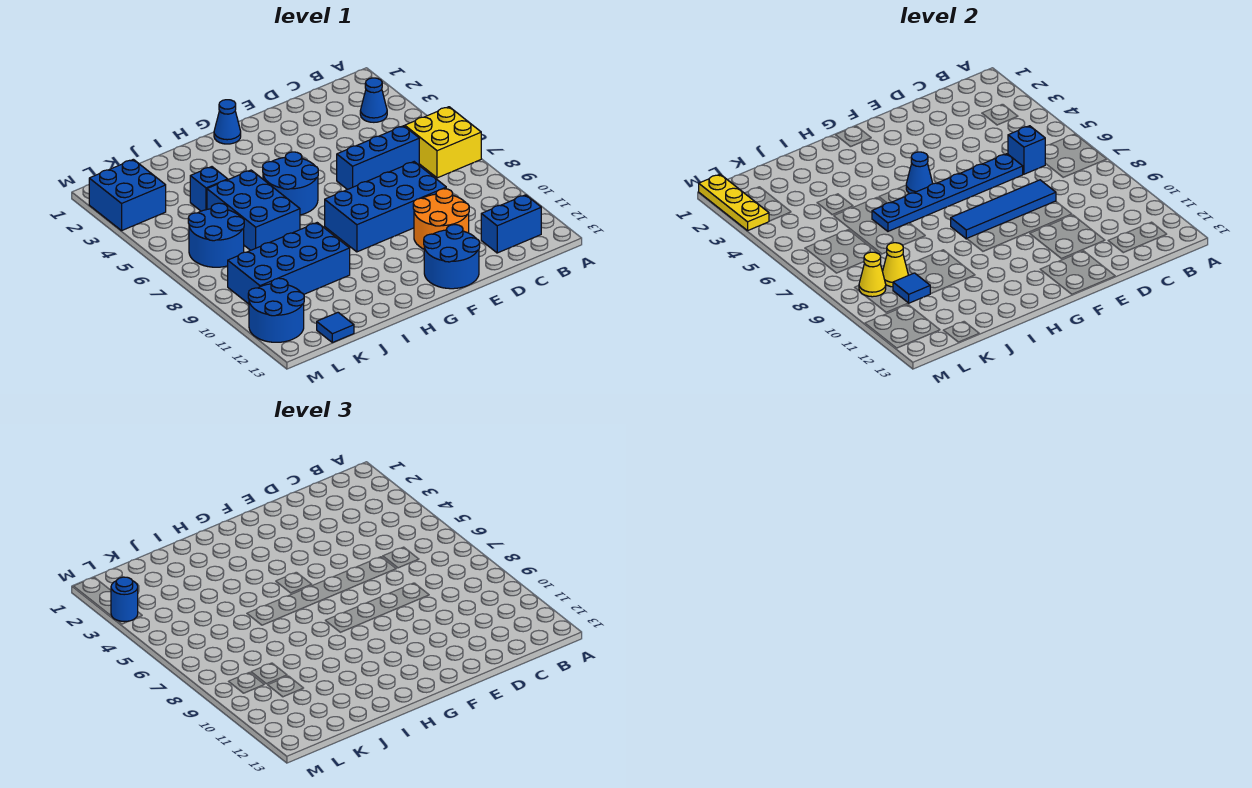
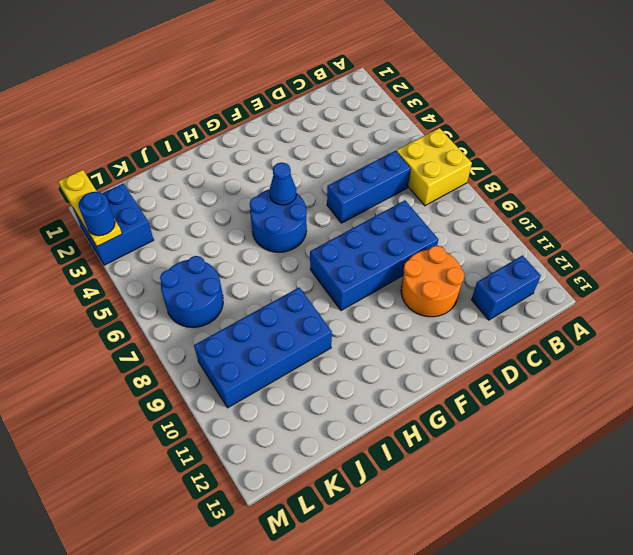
none -> blue cone B3 level 1
none -> blue round brick E12:F13 level 1
none -> blue cone G1 level 1

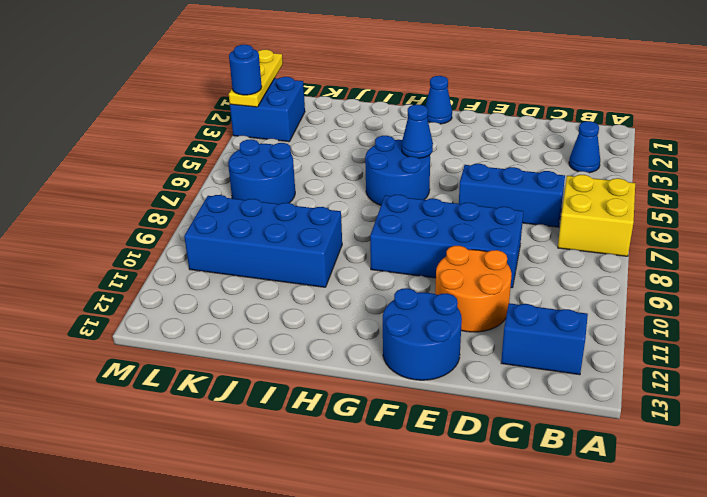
none -> blue brick I5:J7 level 1
none -> blue brick J4 level 1
none -> blue tile K13 level 1

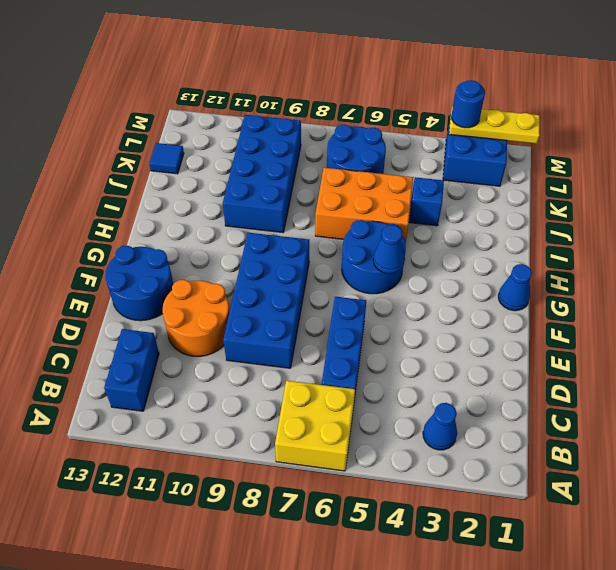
orange brick I5:J7 level 1 -> blue brick I5:J7 level 1
none -> blue round brick L11:M12 level 1
none -> blue brick C6 level 2
none -> blue plate D6:I6 level 2

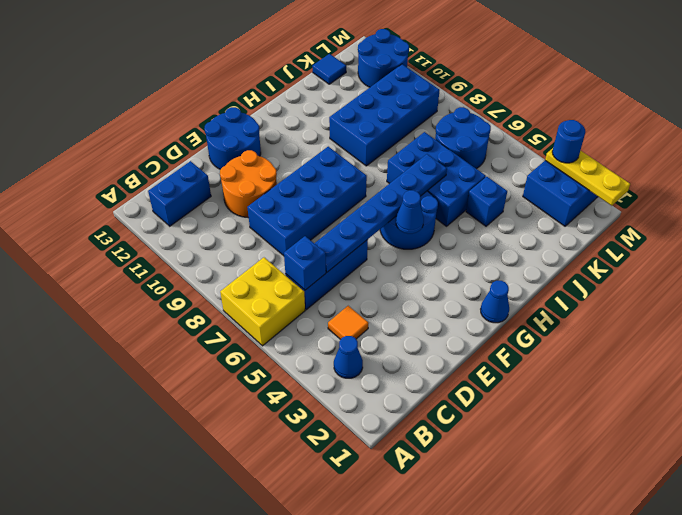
orange tile C4 level 1 -> none
none -> blue tile D8:G8 level 2
none -> yellow cone K9 level 2
none -> blue tile K10 level 2

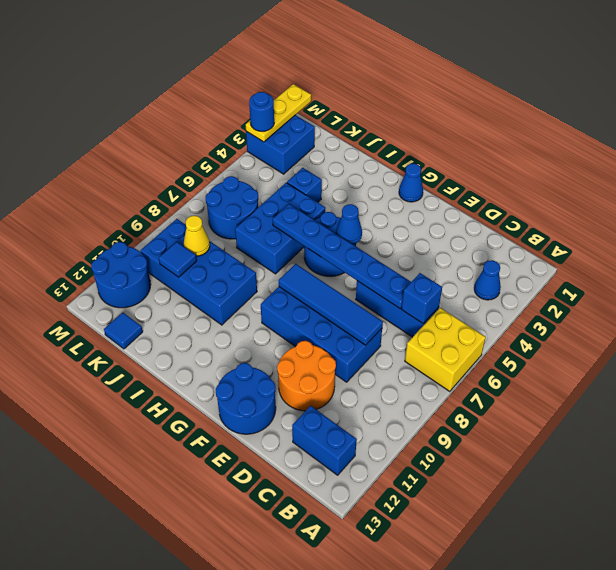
none -> yellow cone L9 level 2

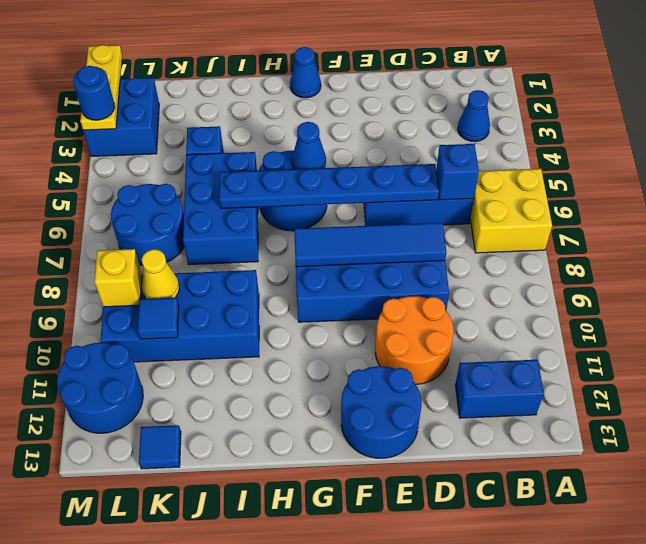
yellow brick L9 level 2 -> yellow cone L9 level 2

